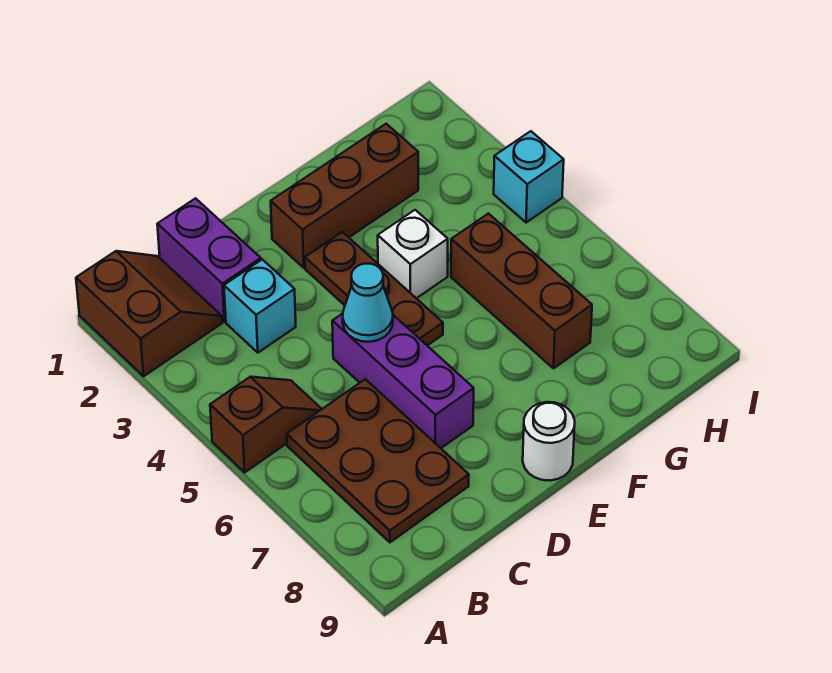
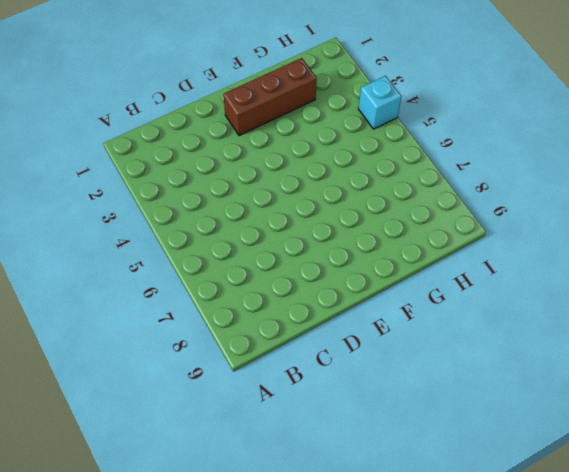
none -> brown slope A1:B2 level 1 top A
none -> brown slope A5:B5 level 1 top A
none -> brown plate B6:C8 level 1

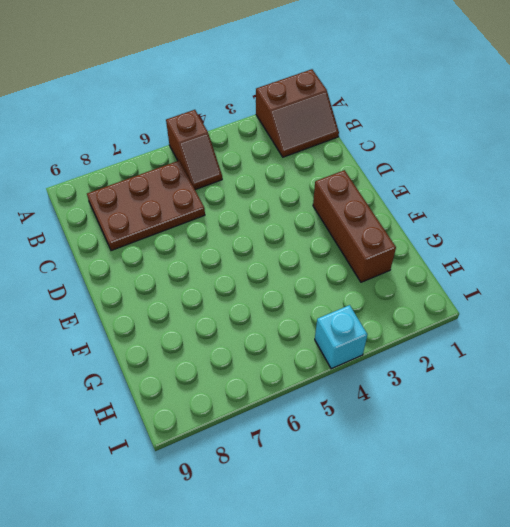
none -> purple brick C1:C2 level 1
none -> cyan brick C3 level 1
none -> purple brick D5:D7 level 1

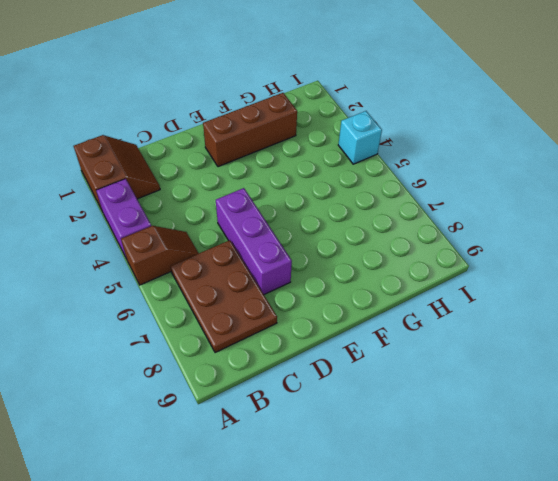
purple brick A3:A4 level 1 -> purple brick C1:C2 level 1
none -> cyan brick C3 level 1
none -> brown plate E3:E5 level 1
none -> white round brick E9 level 1

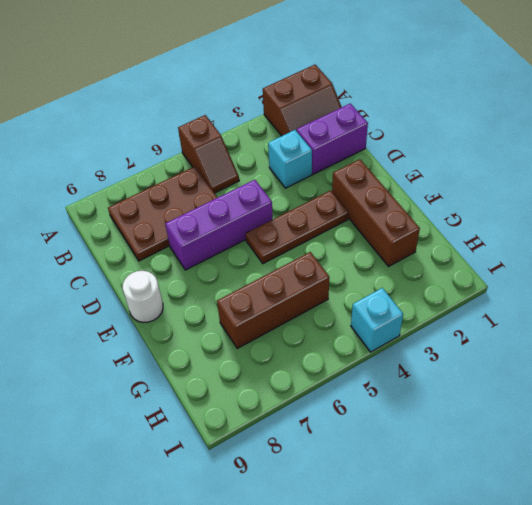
none -> white brick F4 level 1
none -> cyan cone D5 level 2

